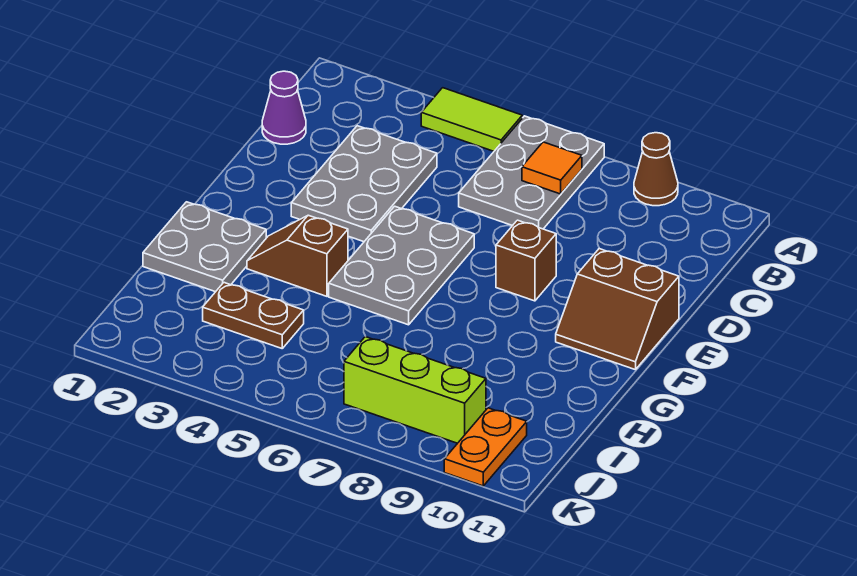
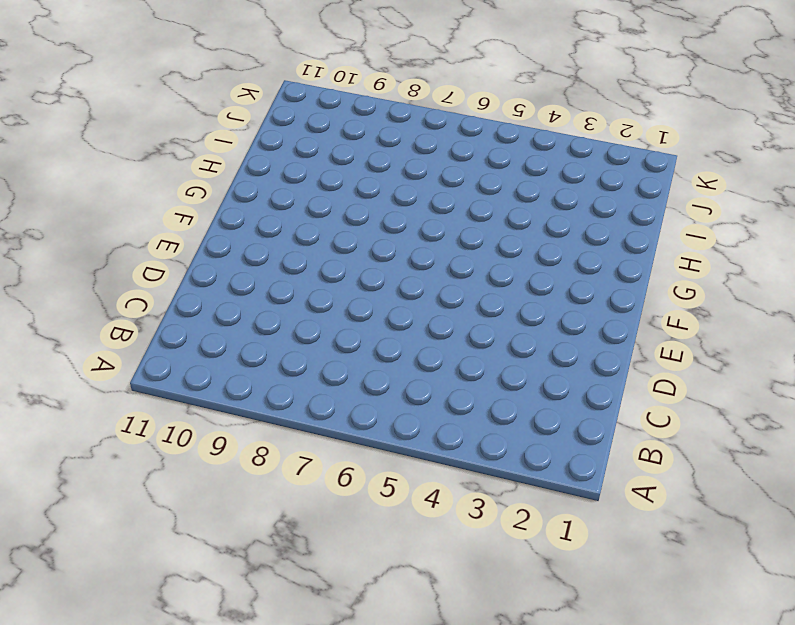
none -> lime tile A4:A5 level 1
none -> grey plate A6:C7 level 1
none -> brown cone A9 level 1

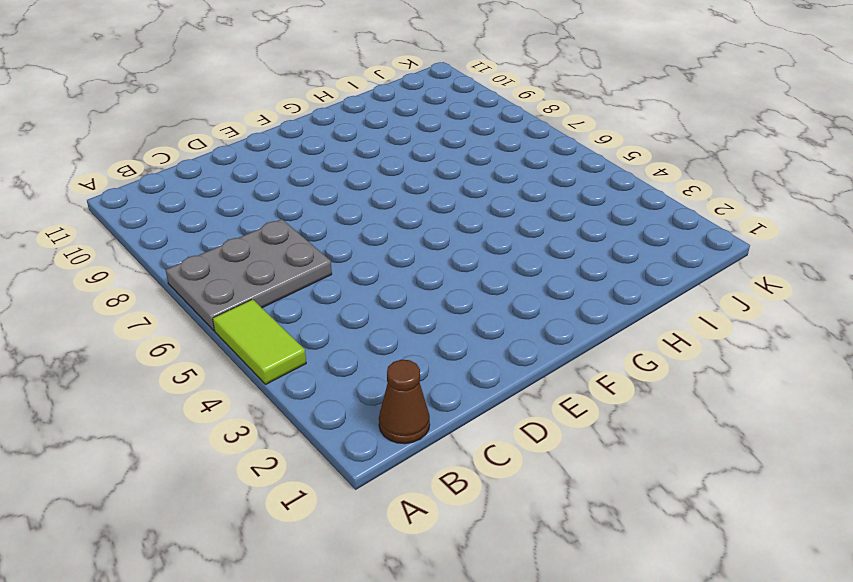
brown cone B1 level 1 -> brown cone A9 level 1
none -> purple cone C1 level 1
none -> grey plate C3:E4 level 1
none -> grey plate E5:G6 level 1

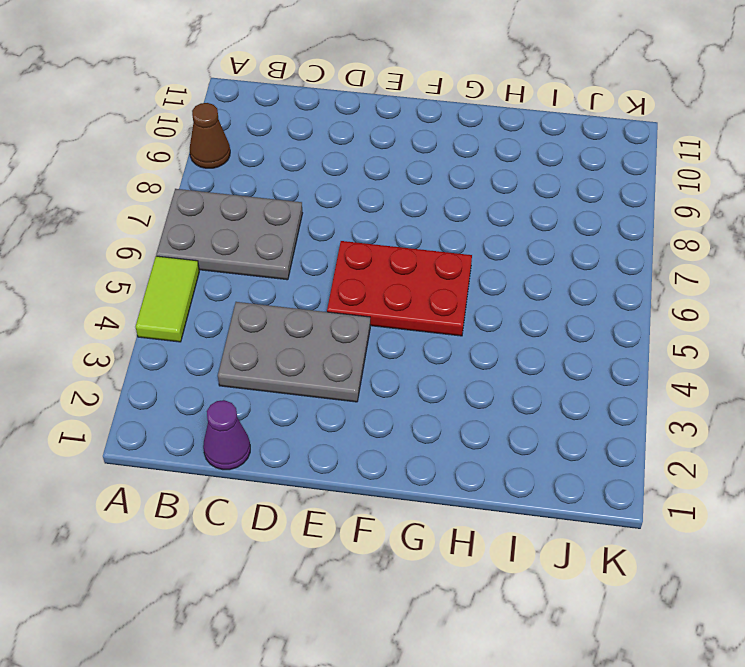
red plate E5:G6 level 1 -> grey plate E5:G6 level 1
none -> brown brick E8 level 1
none -> brown slope E10:F11 level 1 top E
none -> grey plate G1:H2 level 1

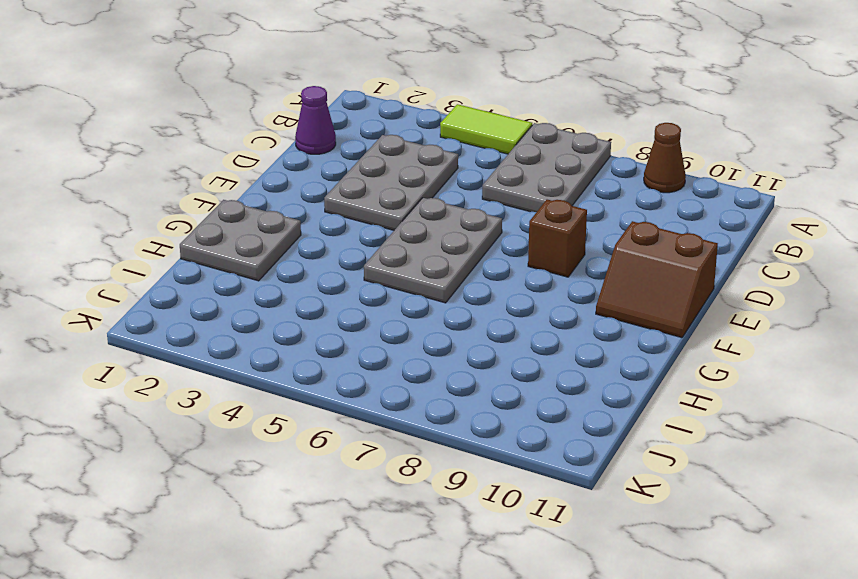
none -> brown slope G3:G4 level 1 top 4
none -> brown plate I3:I4 level 1
none -> lime brick J7:J9 level 1

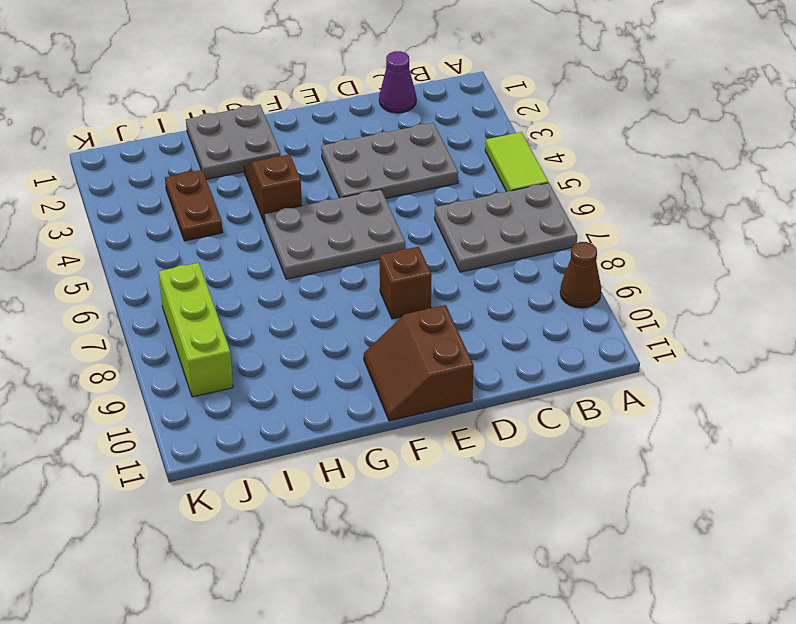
none -> orange plate J10:K10 level 1
none -> orange tile B7 level 2

